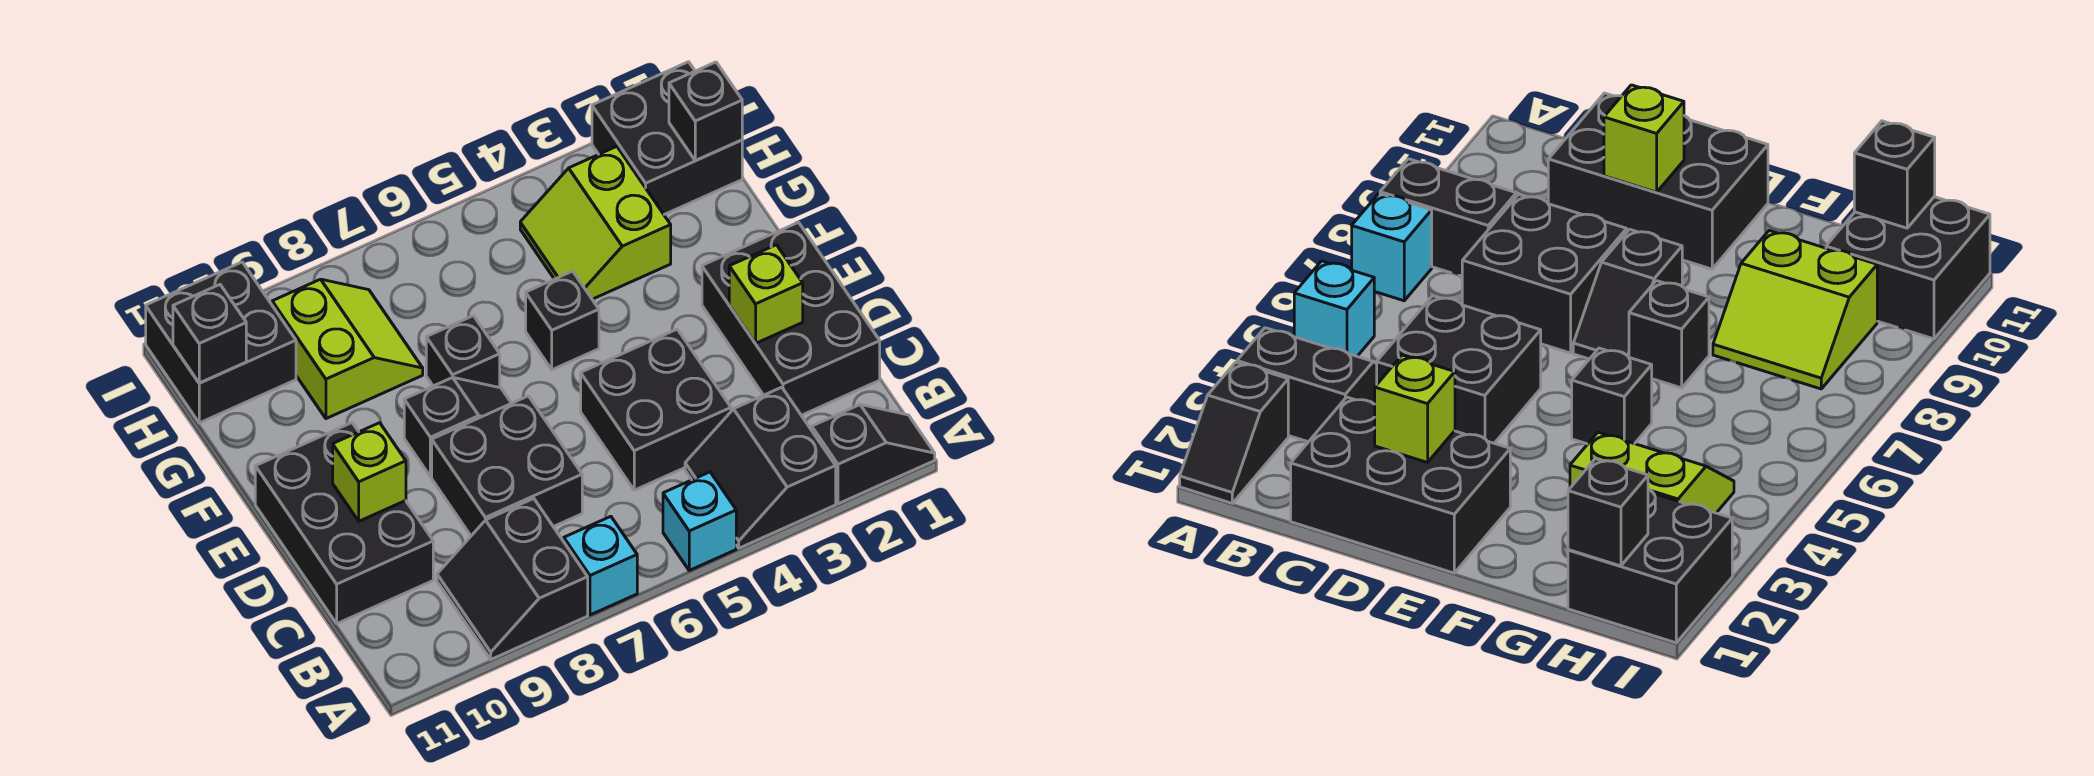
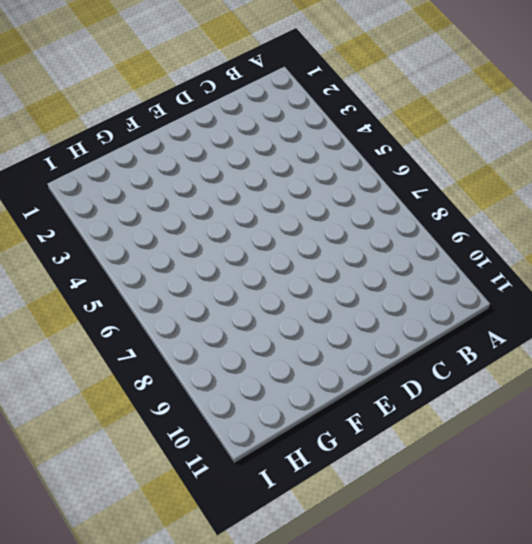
none -> black slope A1:A2 level 1 top 2
none -> black slope A3:B4 level 1 top 3
none -> cyan brick A5 level 1

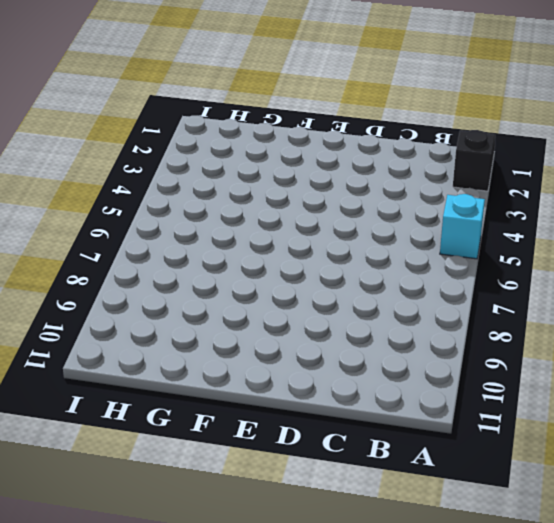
none -> black slope A3:B4 level 1 top 3
none -> cyan brick A7 level 1
none -> black slope A8:B9 level 1 top 8

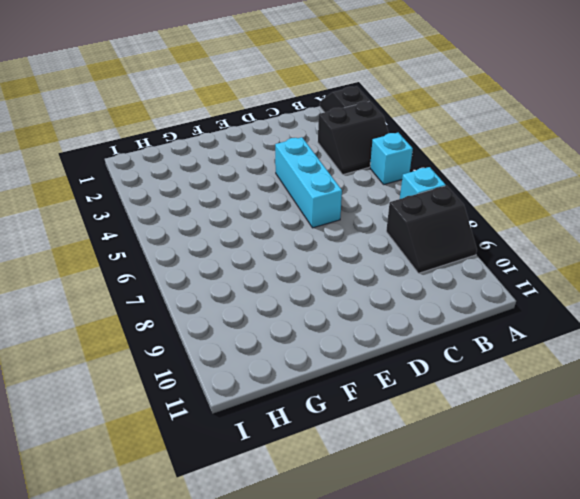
cyan brick D4:D6 level 1 -> black brick C4:D5 level 1
none -> black brick C1:E2 level 1
none -> black brick C7:D8 level 1
none -> black brick C10:E11 level 1

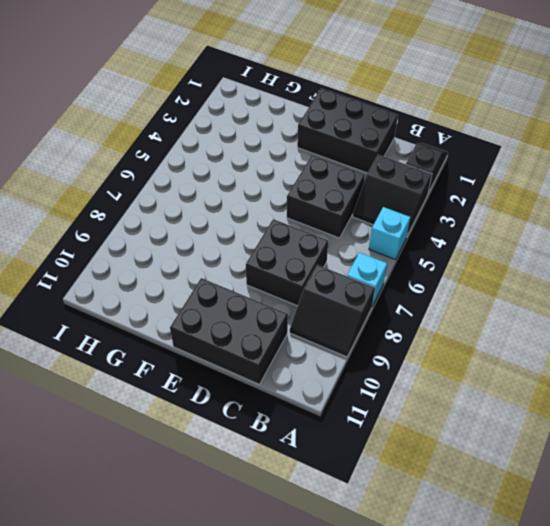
none -> black slope E7:E8 level 1 top 8
none -> black brick F5 level 1
none -> black brick F7 level 1

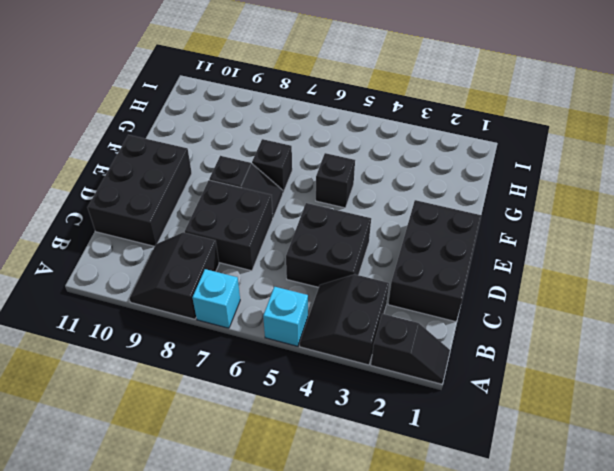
none -> lime slope G3:H4 level 1 top 3
none -> lime slope G8:H9 level 1 top 9
none -> black brick H1:I2 level 1

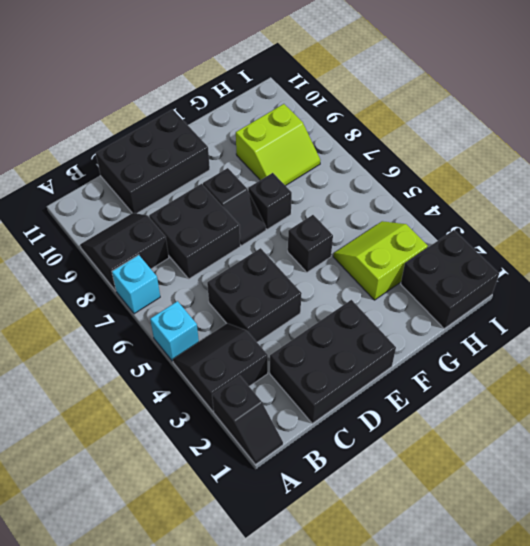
none -> black brick H10:I11 level 1
none -> lime brick D2 level 2
none -> lime brick D10 level 2

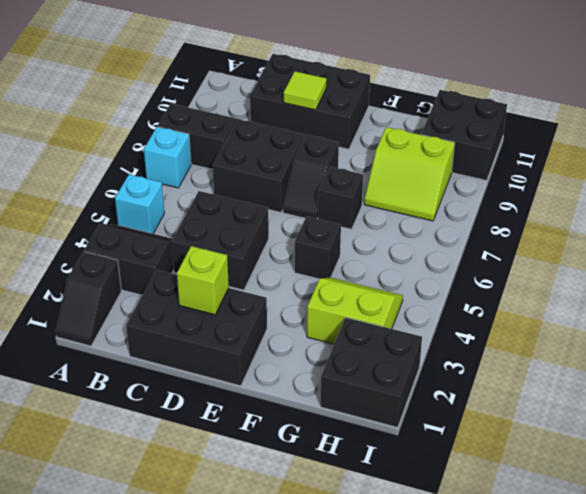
lime tile D10 level 2 -> lime brick D10 level 2
none -> black brick H1 level 2
none -> black brick H11 level 2

